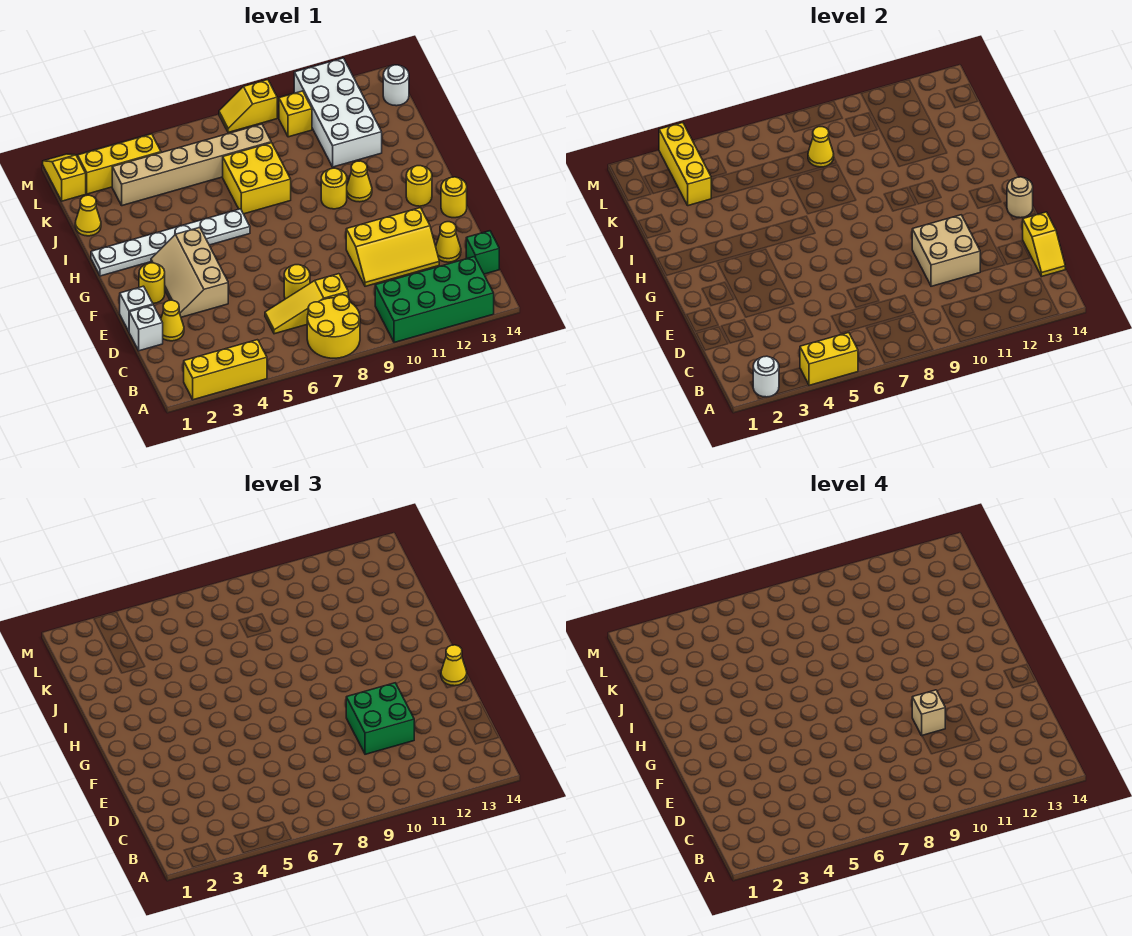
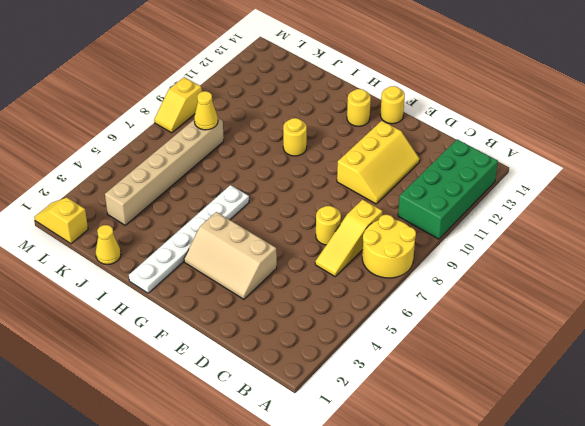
none -> yellow brick A2:A4 level 1
none -> green brick C14 level 1
none -> white brick D1 level 1
none -> yellow cone D2 level 1

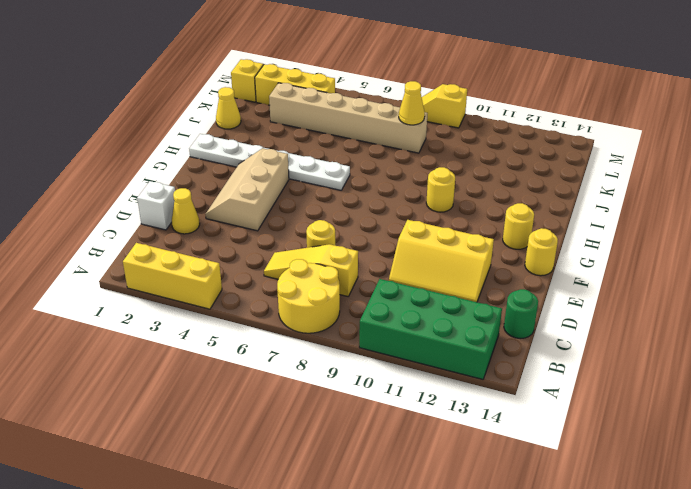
green round brick C14 level 1 -> green brick C14 level 1
none -> yellow cone D13 level 1
none -> white brick E1 level 1
none -> yellow round brick F2 level 1
none -> yellow cone H11 level 1

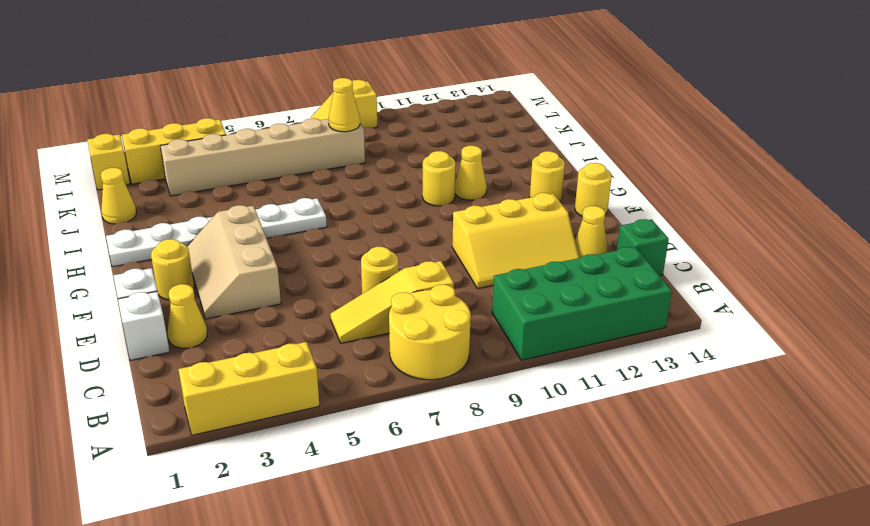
none -> yellow brick I7:J8 level 1
none -> white brick J11:M12 level 1
none -> yellow brick L10 level 1
none -> white round brick L14 level 1

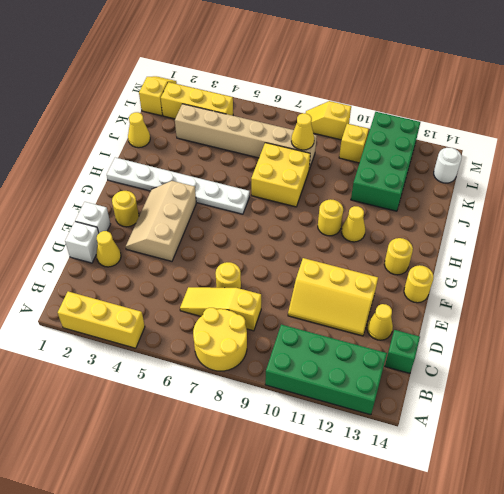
green brick J11:M12 level 1 -> white brick J11:M12 level 1
none -> white round brick A2 level 2
none -> yellow brick A4:A5 level 2
none -> yellow slope C14:D14 level 2 top D
none -> tan brick D10:E11 level 2

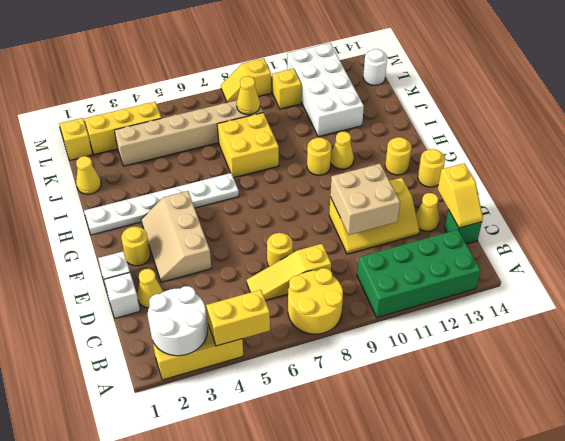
white round brick A2:B3 level 2 -> white round brick A2 level 2
none -> tan round brick F14 level 2
none -> yellow brick K3:M3 level 2
none -> green brick D10:E11 level 3
none -> yellow cone F14 level 3

